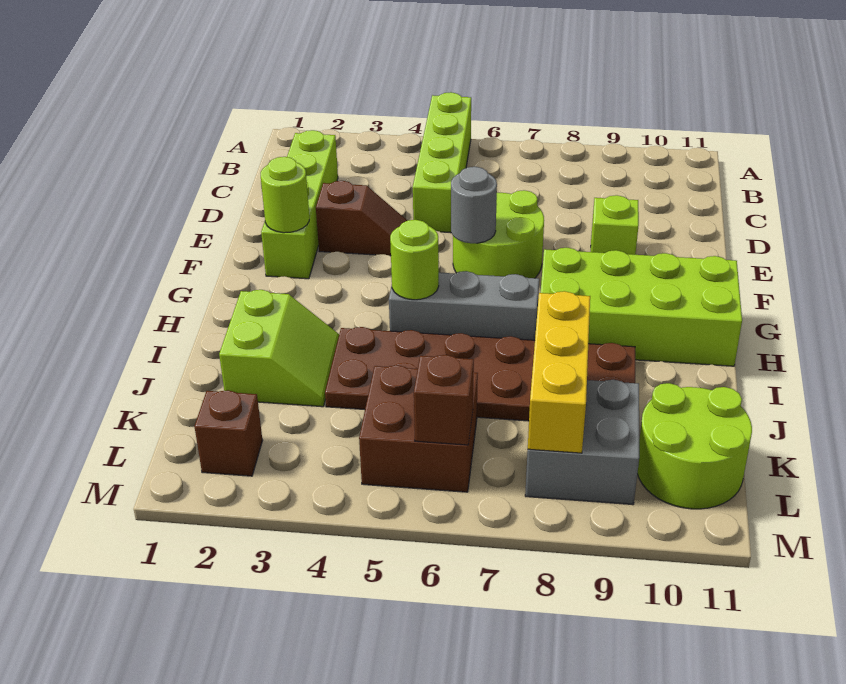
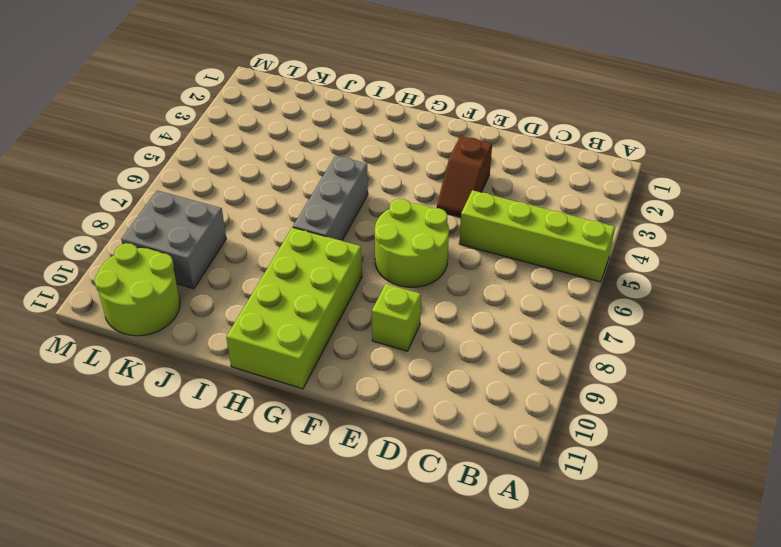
none -> lime brick C2:F2 level 1
none -> lime slope I2:J3 level 1 top 2
none -> brown plate I4:J9 level 1

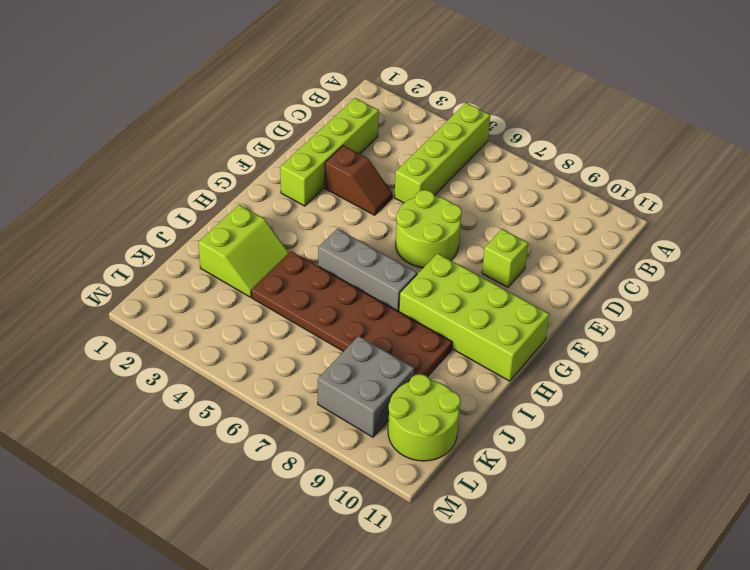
none -> brown brick K5:L6 level 1
none -> brown brick L2 level 1
none -> lime round brick F2 level 2

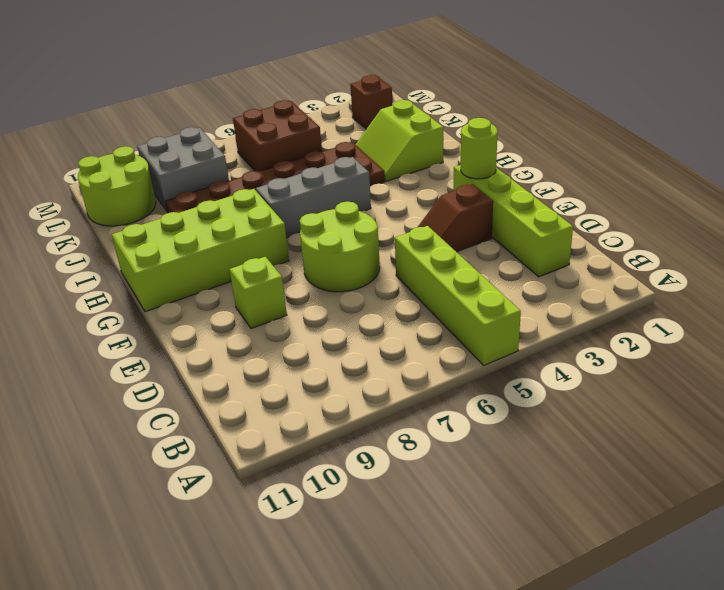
none -> grey round brick F6 level 2
none -> lime round brick H5 level 2
none -> yellow brick J8:L8 level 2

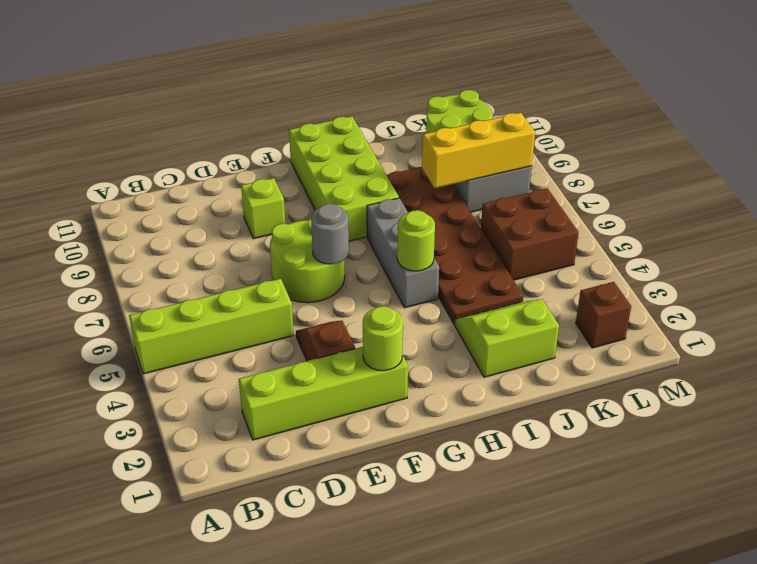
none -> brown brick L6 level 2

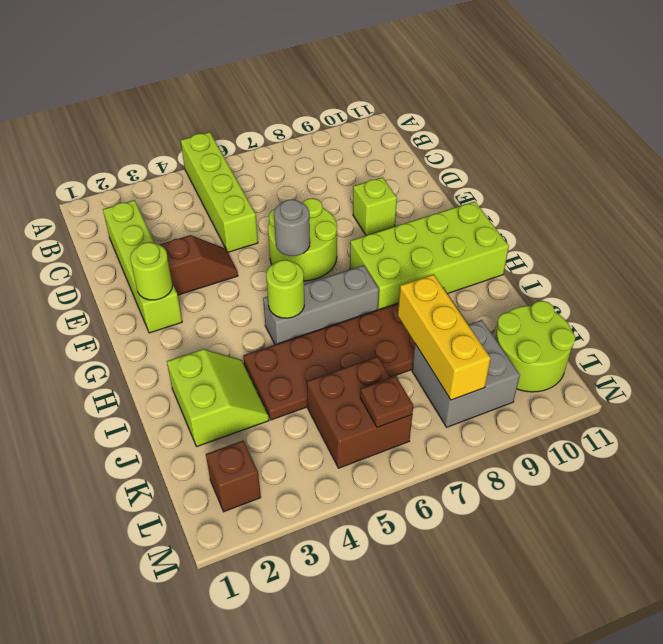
brown plate L6 level 2 -> brown brick L6 level 2

